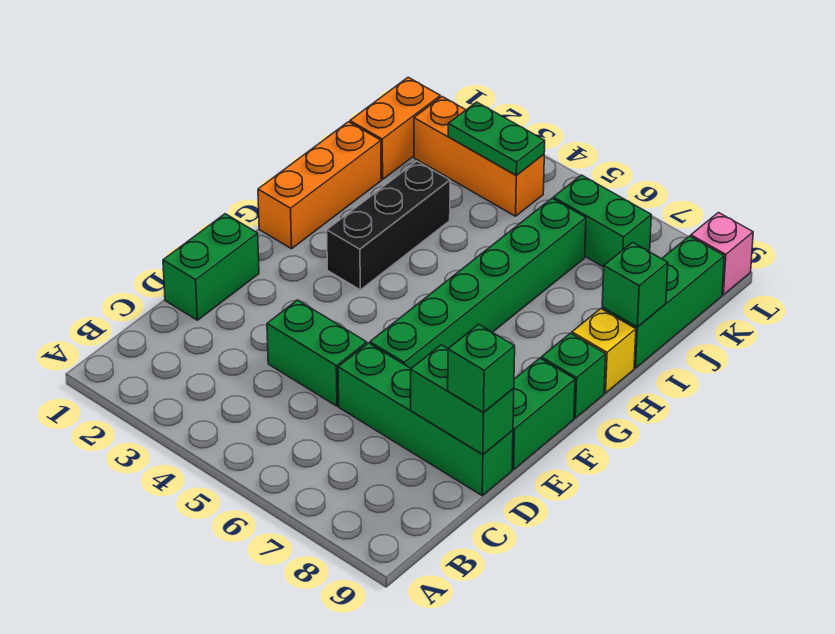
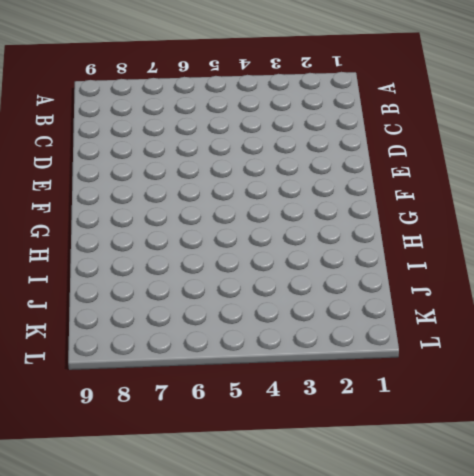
none -> green brick D1:E1 level 1
none -> green brick D4:D5 level 1
none -> green brick D6:D9 level 1

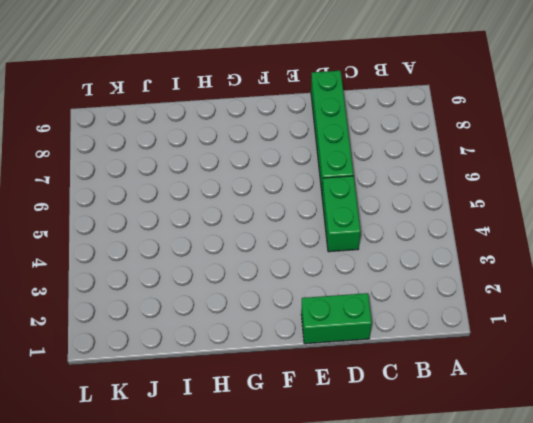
none -> green brick E6:J6 level 1
none -> green brick E9:F9 level 1
none -> orange brick G1:I1 level 1

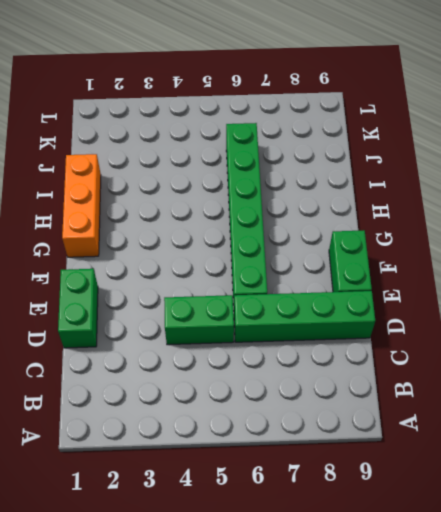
none -> black brick G3:I3 level 1
none -> green brick G9 level 1
none -> yellow brick H9 level 1

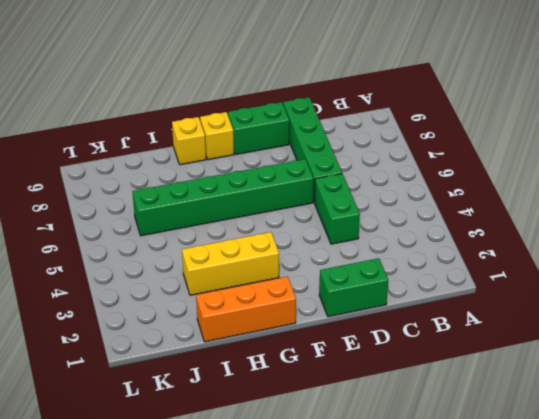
yellow brick G3:I3 level 1 -> black brick G3:I3 level 1
yellow brick G9 level 1 -> green brick G9 level 1
none -> green brick I9:K9 level 1
none -> orange brick J1:K1 level 1
none -> orange brick K2:K4 level 1

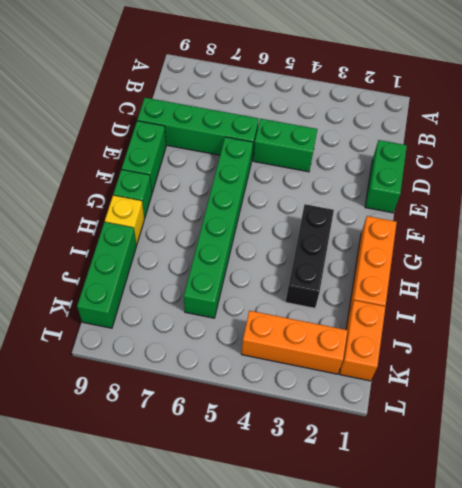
none -> green brick K6:K7 level 1
none -> pink brick L9 level 1
none -> green brick D8:D9 level 2

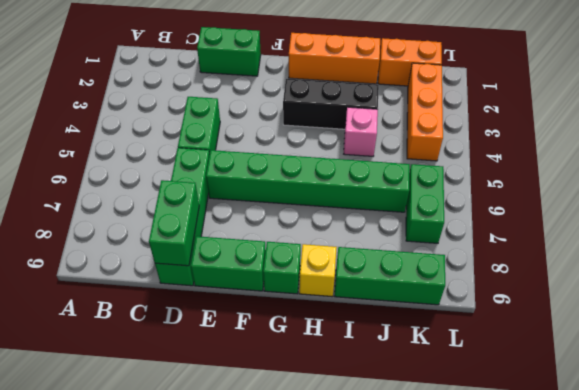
pink brick I4 level 1 -> pink brick L9 level 1
none -> green brick I9 level 2
none -> green plate K3:K4 level 2
none -> green brick D9 level 3

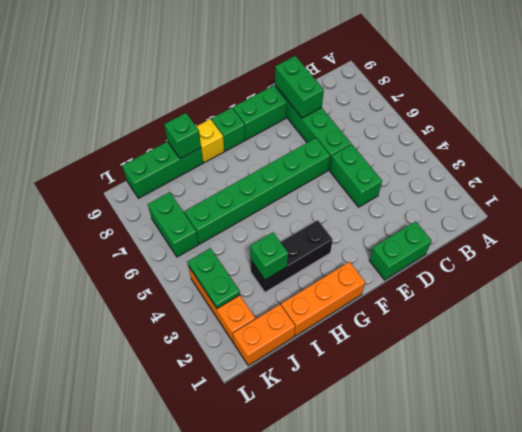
green brick I3 level 2 -> green brick D9 level 3
none -> pink brick L9 level 1

